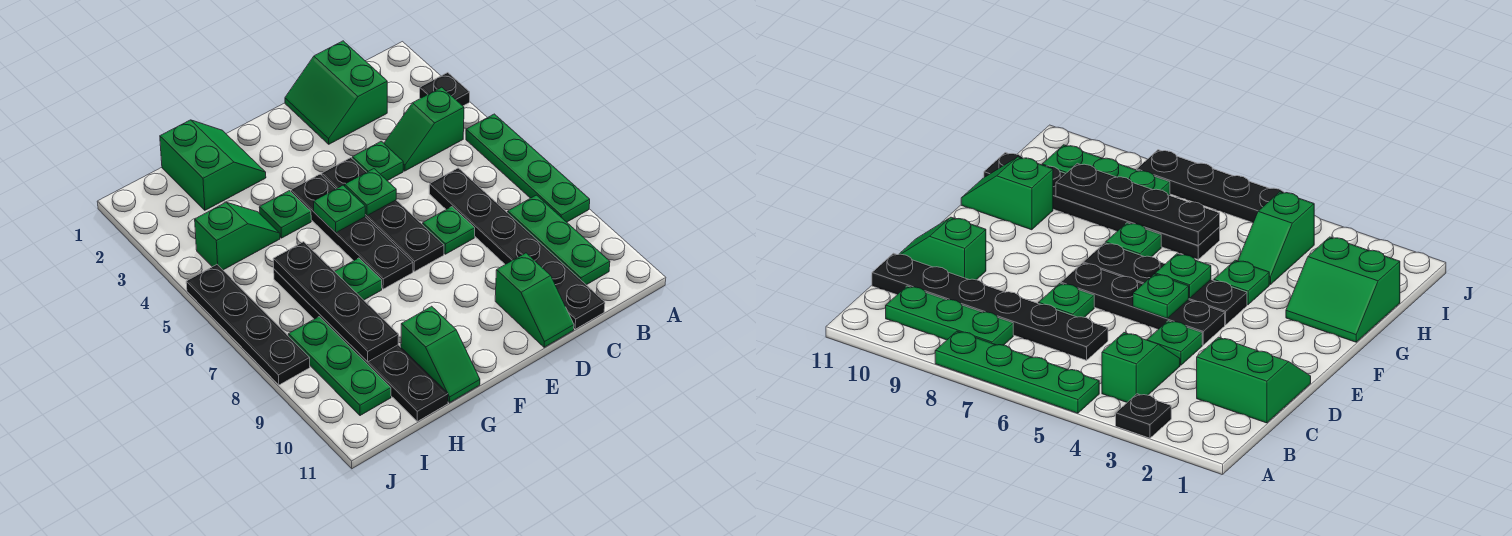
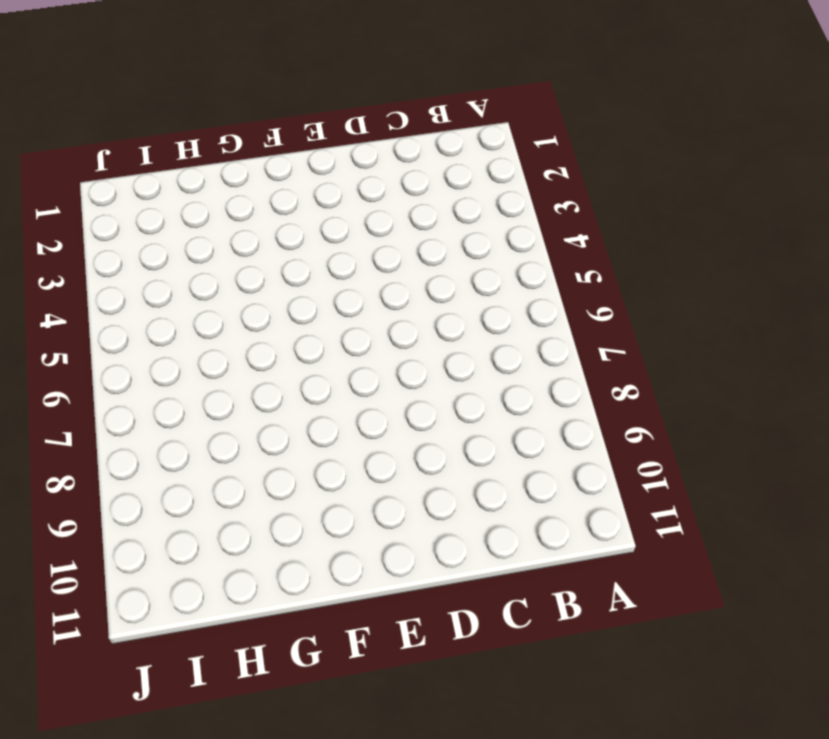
none -> black plate A3 level 1
none -> green plate A5:A8 level 1
none -> green slope B4:C4 level 1 top B

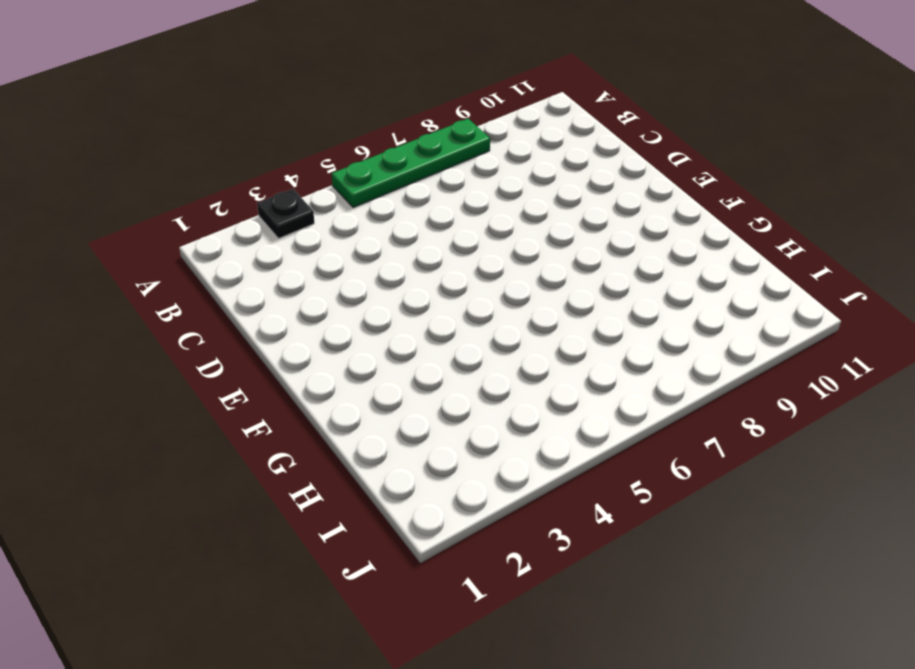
none -> green slope B4:C4 level 1 top B
none -> green plate B8:B10 level 1
none -> green slope C1:D2 level 1 top C

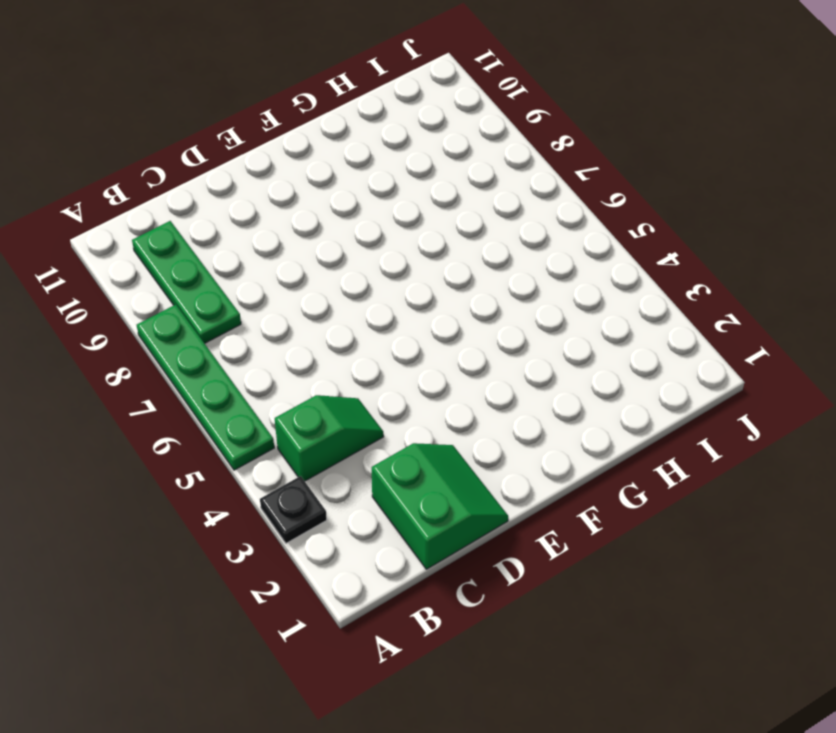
none -> black plate C6:C11 level 1
none -> green plate D4 level 1
none -> green plate D7 level 1

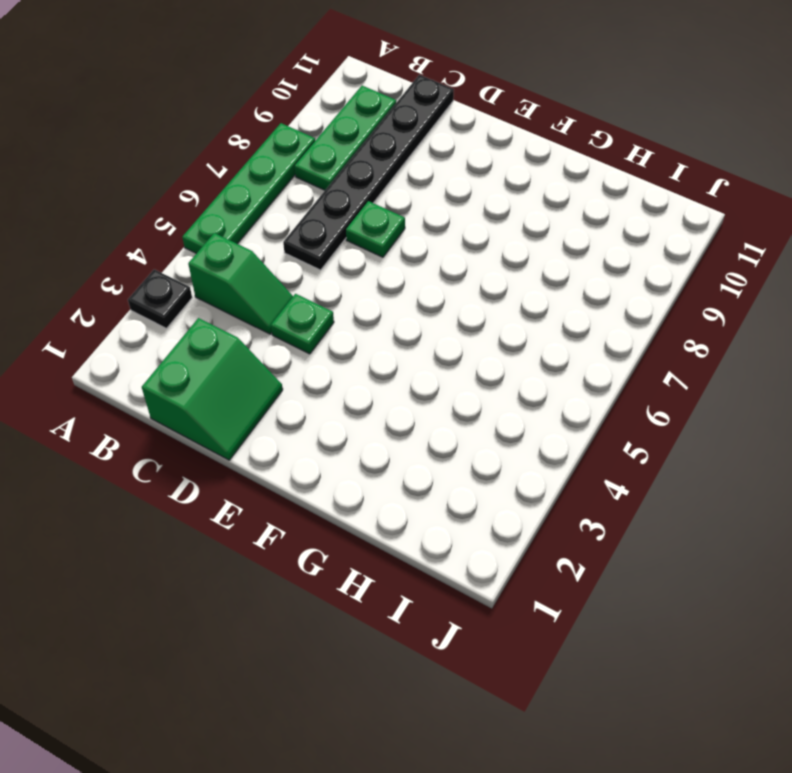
none -> green slope D10:D11 level 1 top 10
none -> black plate E4:E7 level 1
none -> black plate F4:F7 level 1

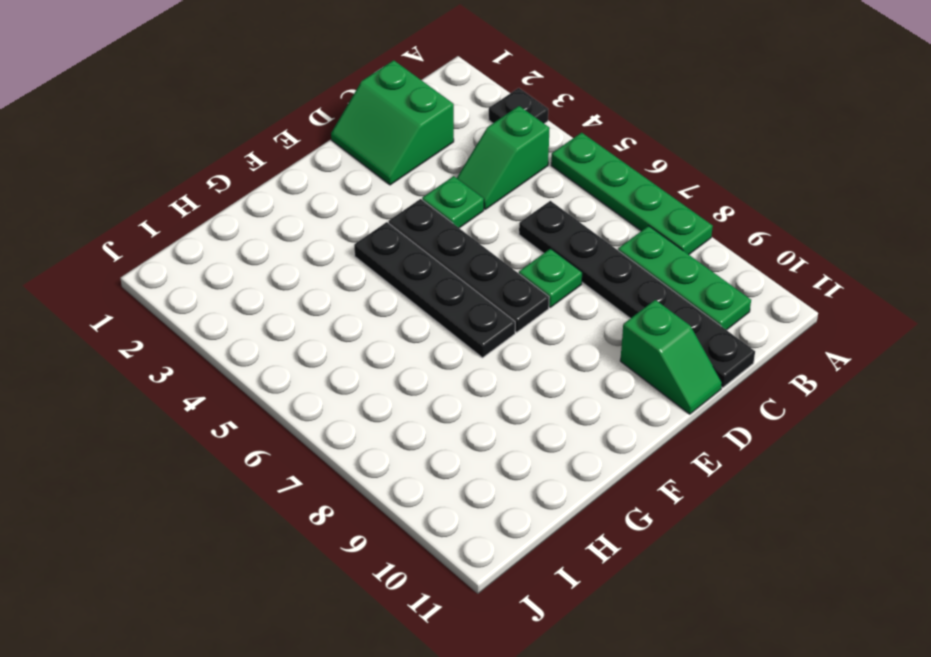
none -> green slope G1:H2 level 1 top H
none -> green plate G4 level 1
none -> green plate G7 level 1

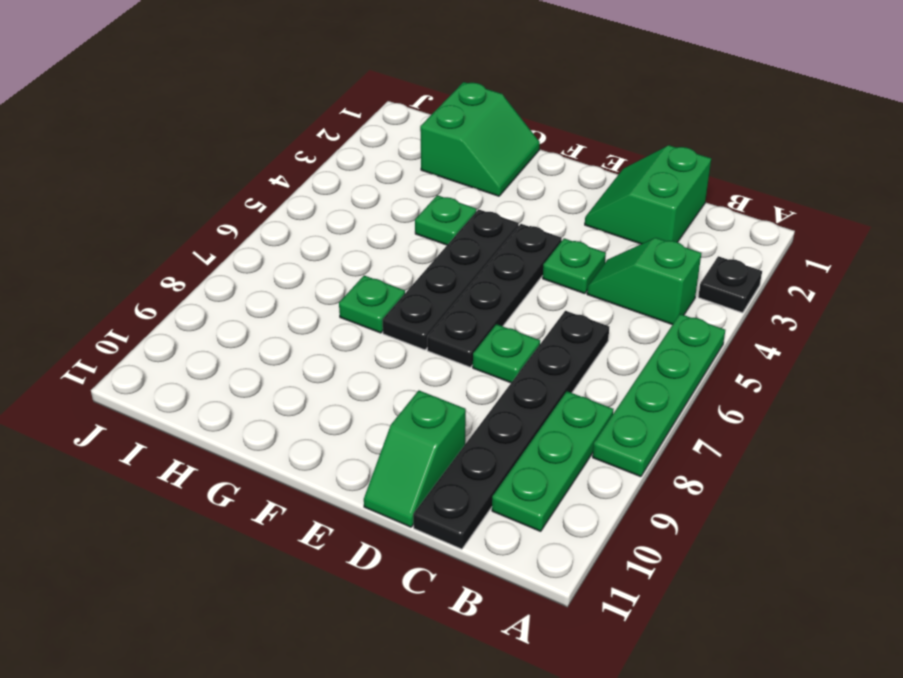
none -> green slope G10:G11 level 1 top 10
none -> green slope H4:I4 level 1 top I
none -> black plate H6:H11 level 1

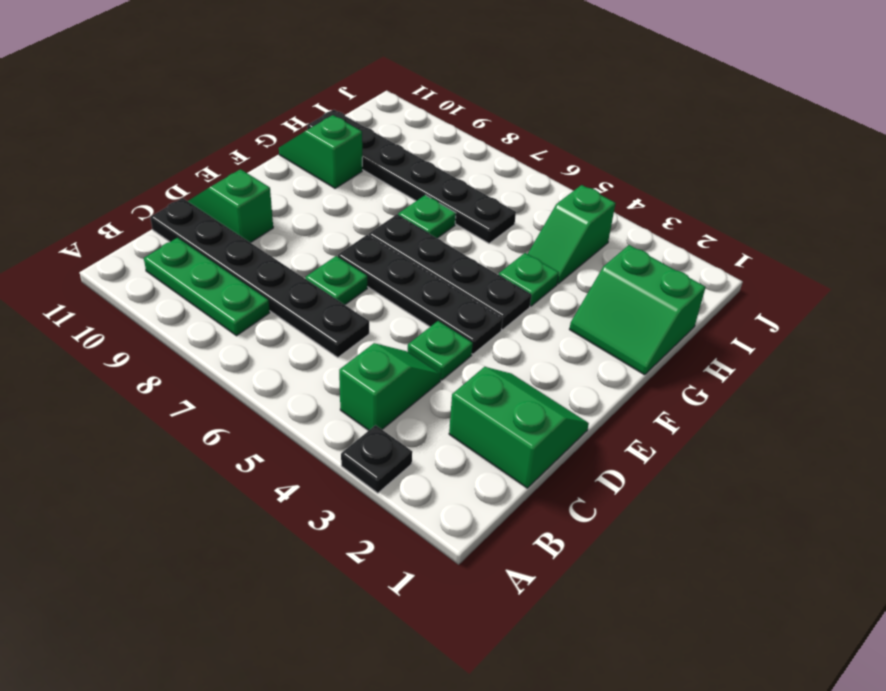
none -> green plate A5:A8 level 1
none -> green plate I8:I10 level 1
none -> black plate J5:J8 level 1

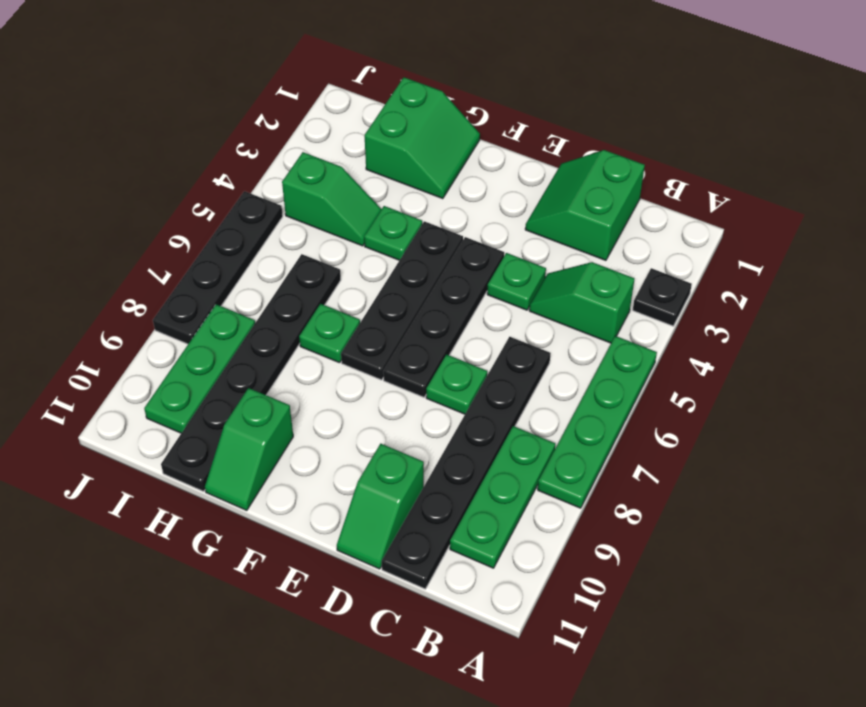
none -> green plate E5 level 2
none -> green plate F5 level 2
none -> black plate H6:H9 level 2

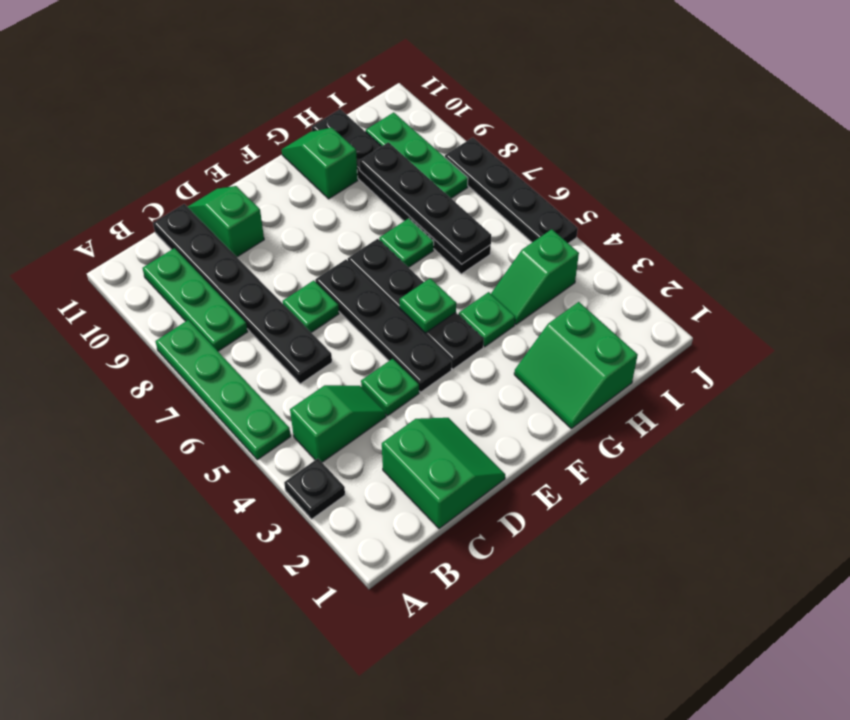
none -> green plate E5 level 2

